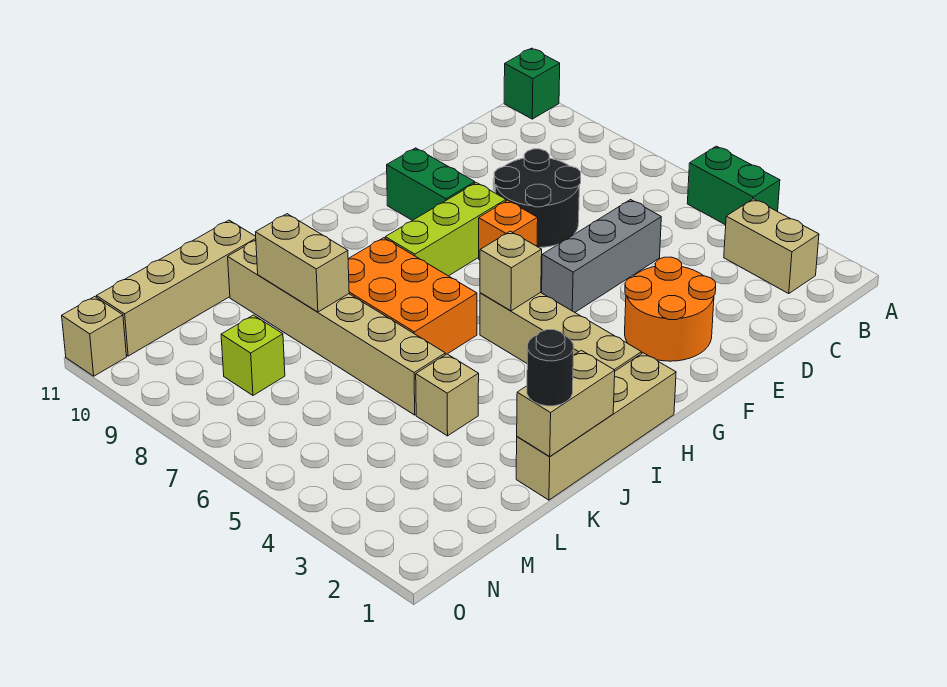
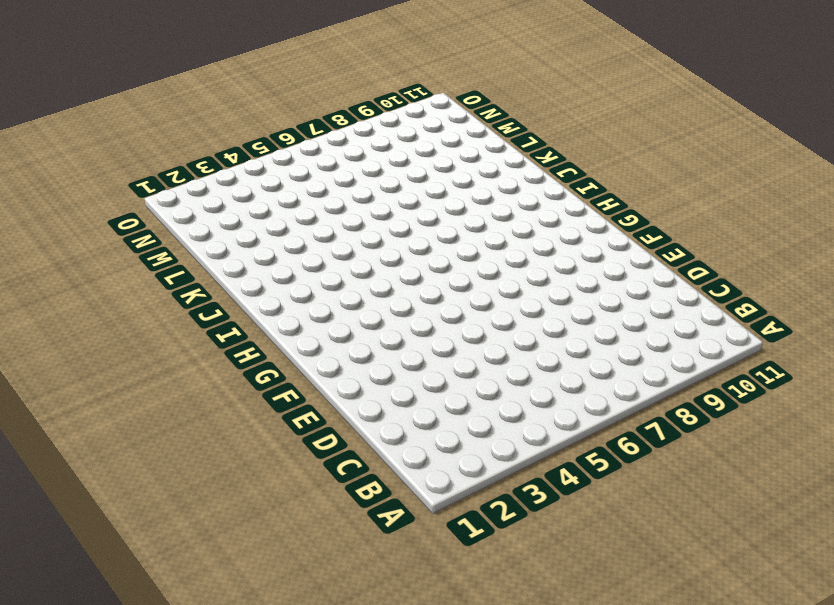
none -> green brick A4:A5 level 1
none -> green brick A11 level 1
none -> tan brick B2:B3 level 1

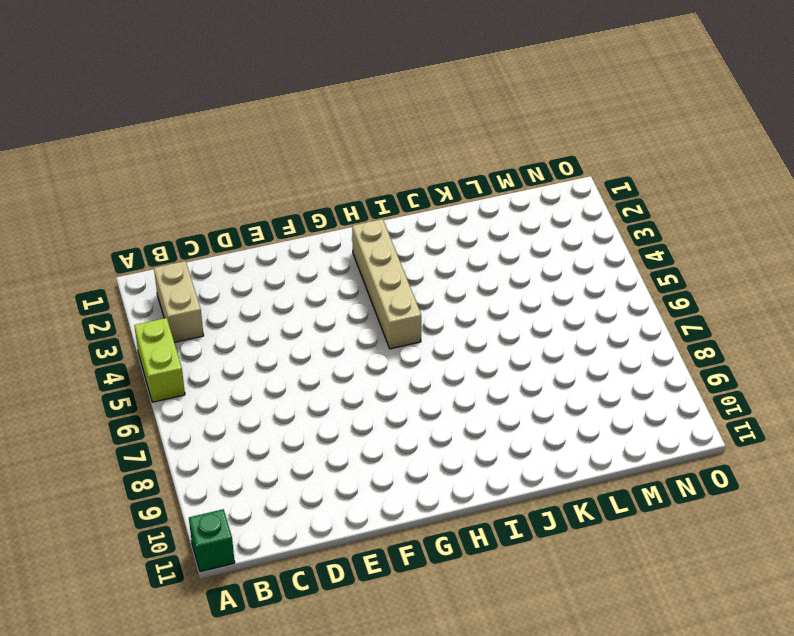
lime brick A4:A5 level 1 -> green brick A4:A5 level 1
none -> grey brick D5:F5 level 1
none -> black round brick D7:E8 level 1
none -> orange round brick E2:F3 level 1

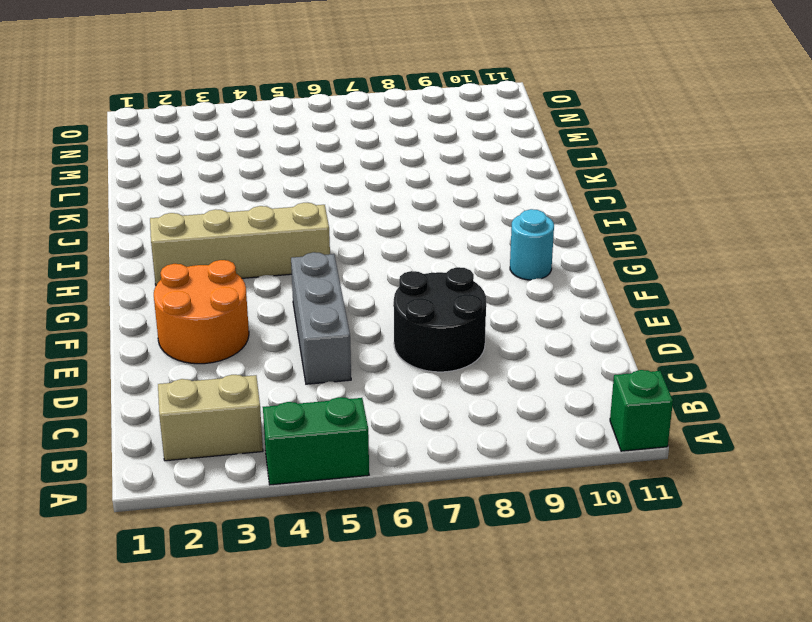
cyan round brick G10 level 1 -> none
none -> orange brick F7 level 1
none -> lime brick F8:H8 level 1
none -> green brick F9:F10 level 1

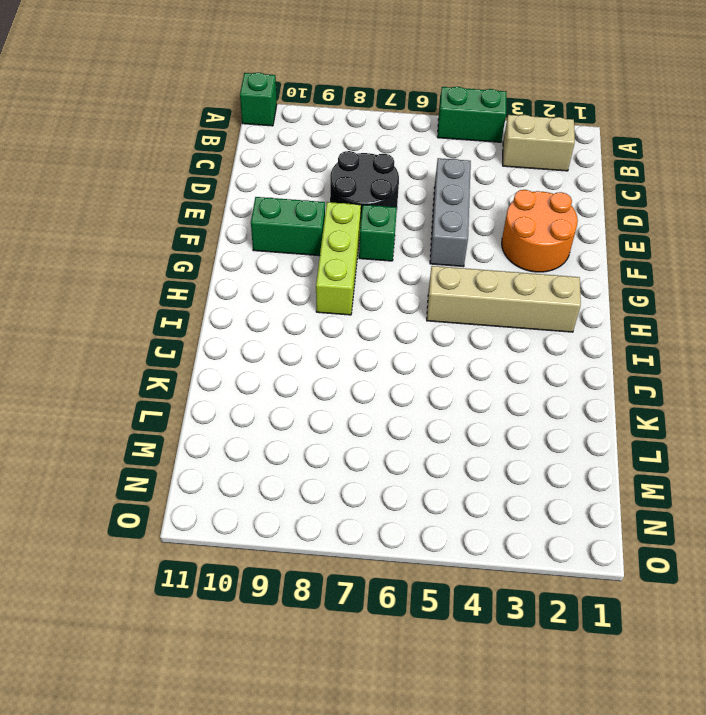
green brick F7 level 1 -> orange brick F7 level 1
none -> tan brick H1:K1 level 1
none -> orange brick I6:J8 level 1
none -> tan brick K4 level 1

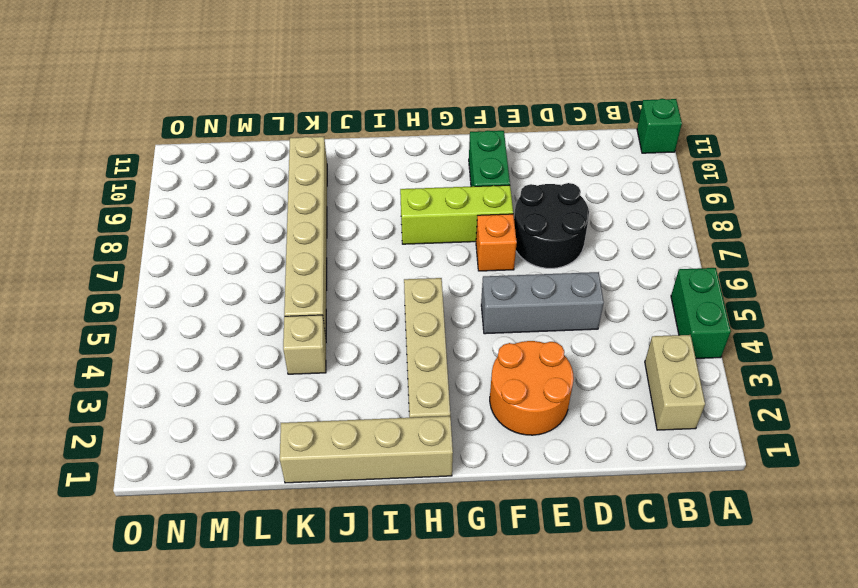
none -> orange brick I6:J8 level 1
none -> tan brick K11:N11 level 1
none -> lime brick M8 level 1

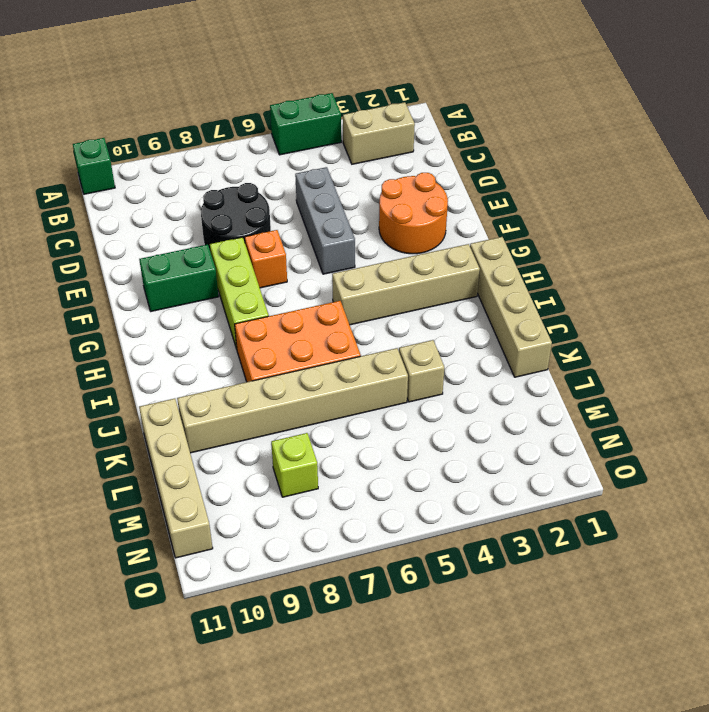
none -> tan brick O11 level 1
none -> tan brick H5 level 2
none -> tan brick J1:K1 level 2

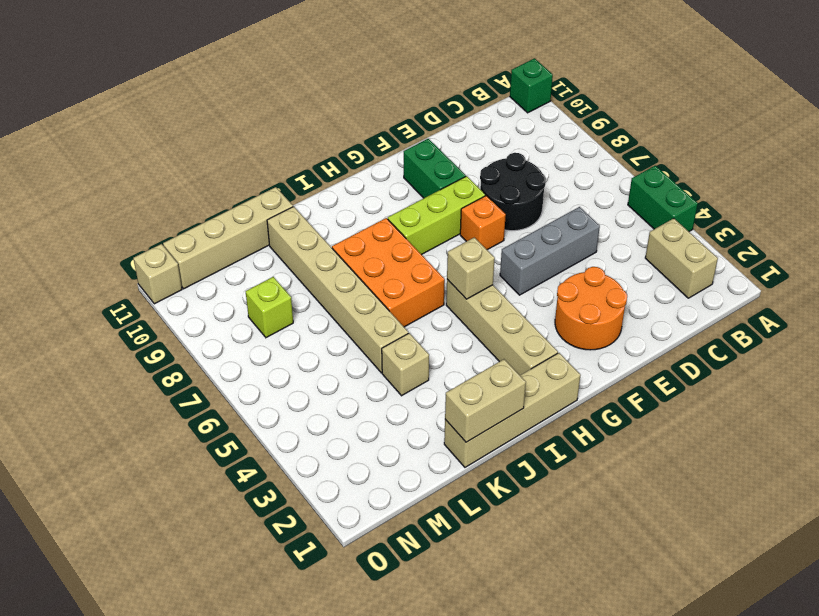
none -> tan brick K8:K9 level 2
none -> black round brick K1 level 3

